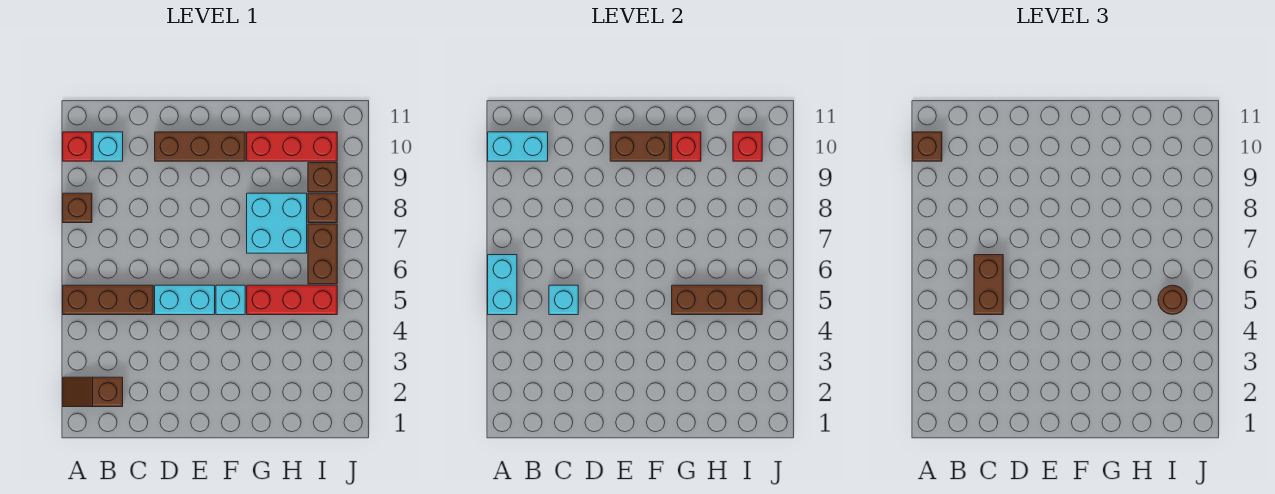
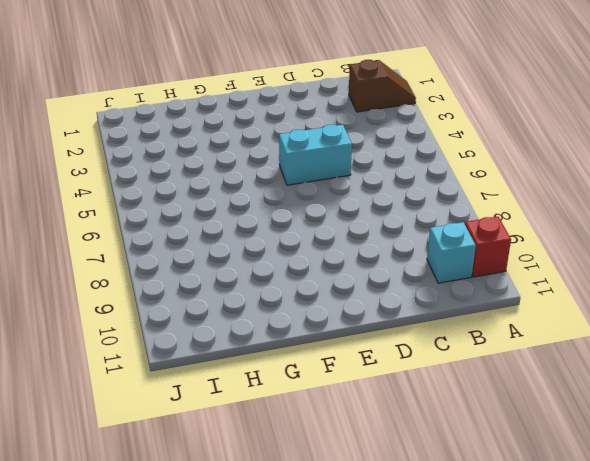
none -> brown brick A5:C5 level 1
none -> brown brick A8 level 1
none -> brown brick D10:F10 level 1

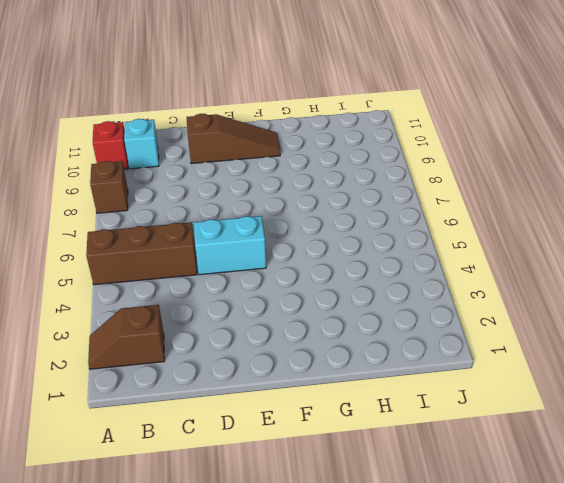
brown slope D10:F10 level 1 top D -> brown brick D10:F10 level 1
none -> cyan brick F5 level 1
none -> red brick G5:I5 level 1
none -> cyan brick G7:H8 level 1

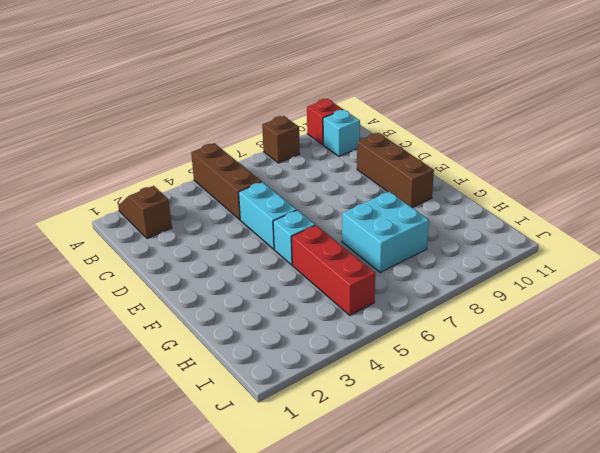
none -> red brick G10:I10 level 1
none -> brown brick I6:I7 level 1
none -> brown brick I8 level 1

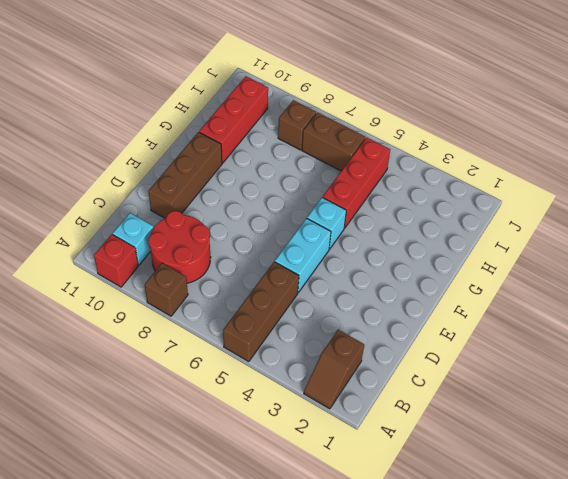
red round brick B8:C9 level 1 -> none
none -> cyan brick G7:H8 level 1
none -> brown brick I9 level 1
none -> cyan brick A5:A6 level 2

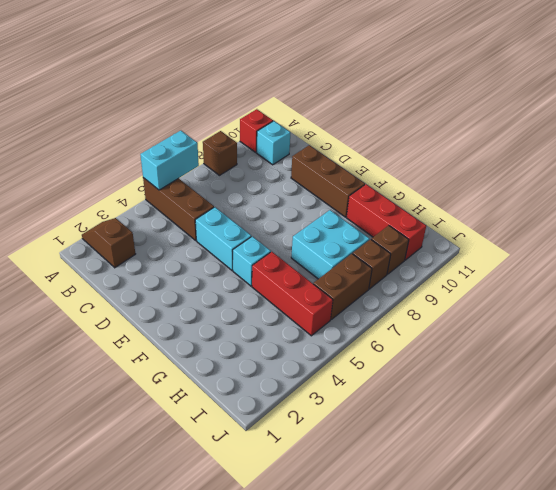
none -> cyan brick A10:B10 level 2
none -> cyan brick C5 level 2
none -> brown brick E10:F10 level 2

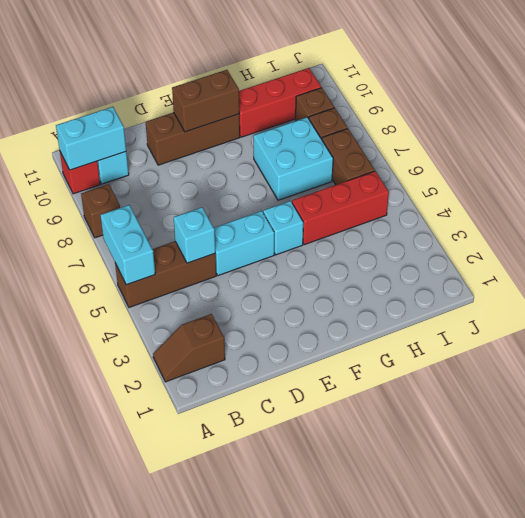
none -> brown brick G5:I5 level 2
none -> red brick G10 level 2
none -> red brick I10 level 2

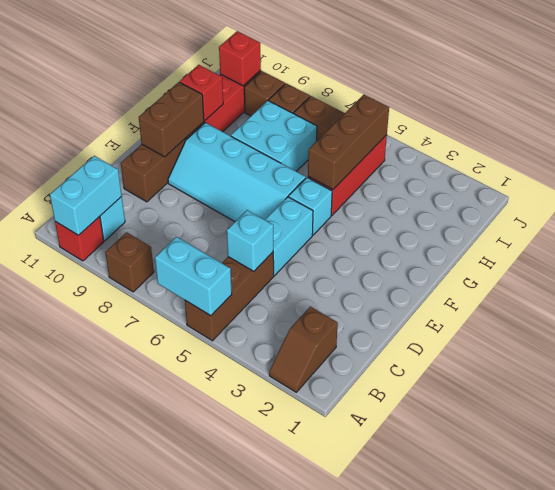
cyan slope E6:F9 level 1 top F -> none
none -> brown brick A10 level 3
none -> brown brick C5:C6 level 3
none -> brown round brick I5 level 3

